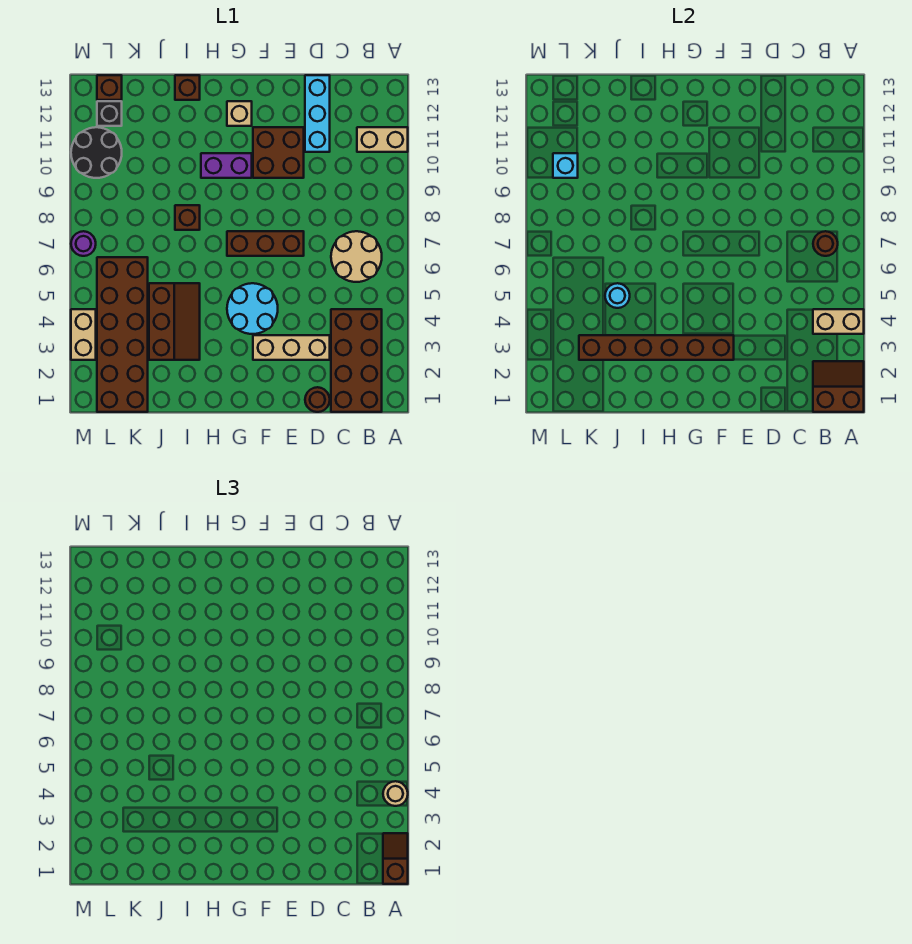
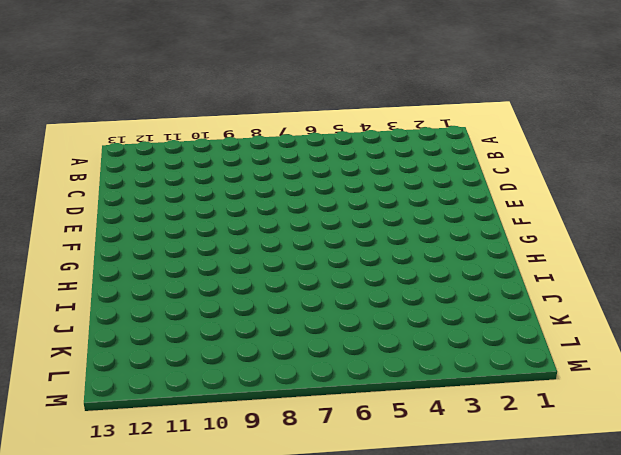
none -> tan brick A11:B11 level 1
none -> brown brick B1:C4 level 1
none -> tan round brick B6:C7 level 1

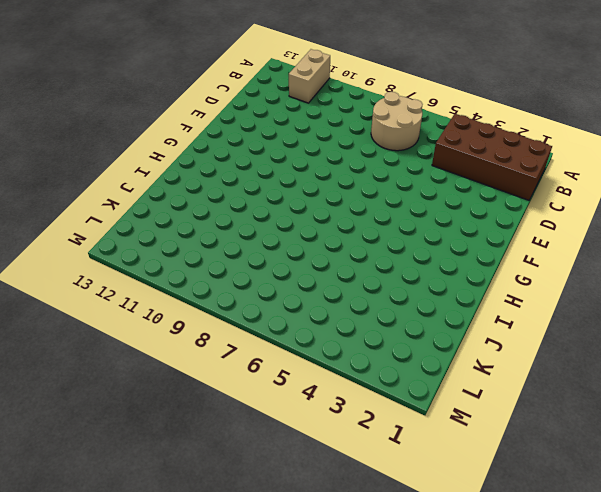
none -> brown round brick D1 level 1
none -> tan brick D3:F3 level 1
none -> cyan brick D11:D13 level 1

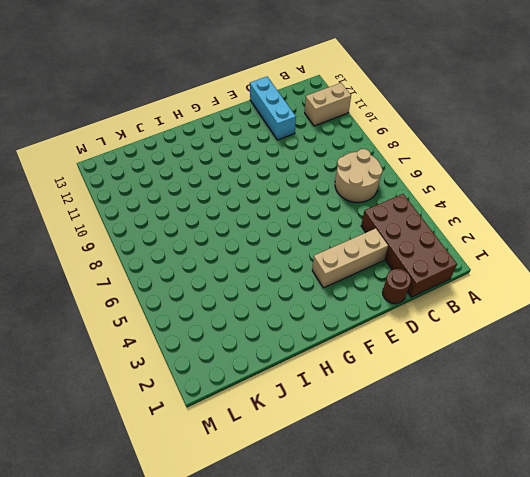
none -> brown brick E7:G7 level 1
none -> brown brick E10:F11 level 1
none -> cyan round brick F4:G5 level 1

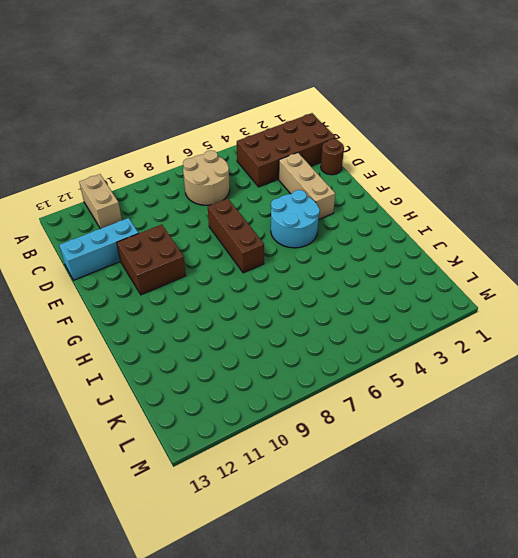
none -> purple brick G10:H10 level 1
none -> tan brick G12 level 1
none -> brown slope I3:J5 level 1 top J

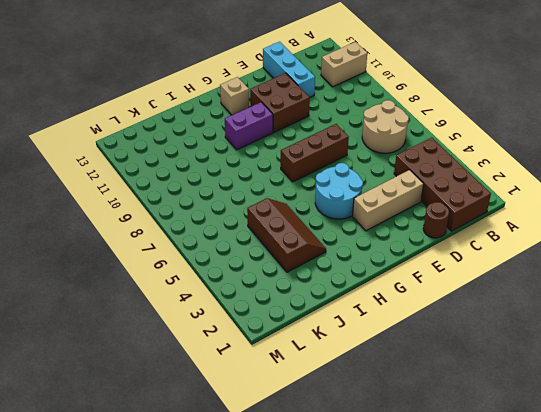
none -> brown brick I8 level 1
none -> brown brick I13 level 1
none -> brown brick K1:L6 level 1

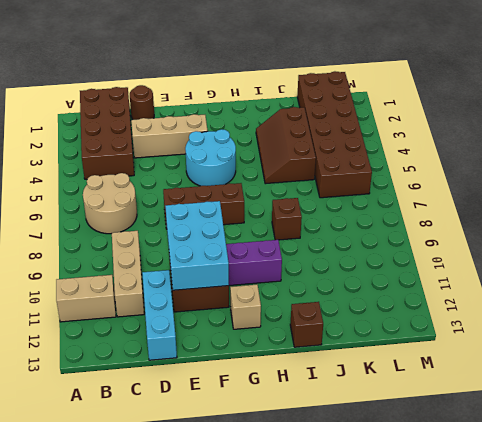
tan brick C9:C11 level 1 -> none
cyan brick E9:F11 level 2 -> none
none -> black round brick L10:M11 level 1
none -> black brick L12 level 1
none -> brown brick L13 level 1

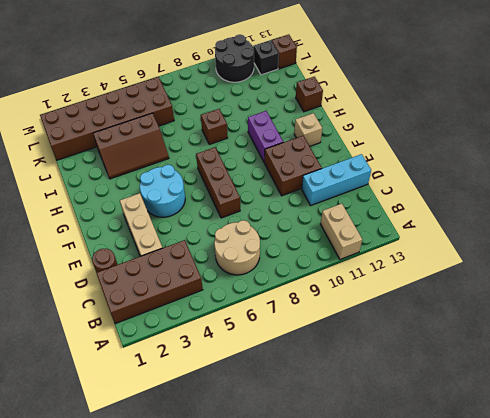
none -> tan brick M3:M4 level 1
none -> purple round brick M7 level 1
none -> brown slope A1:B2 level 2 top 1

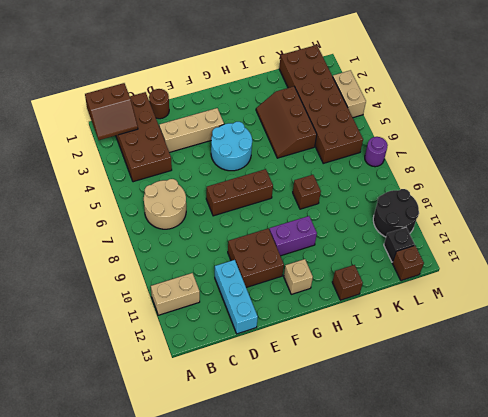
none -> tan brick A4:B4 level 2
none -> brown round brick B7 level 2
none -> brown brick F3:K3 level 2

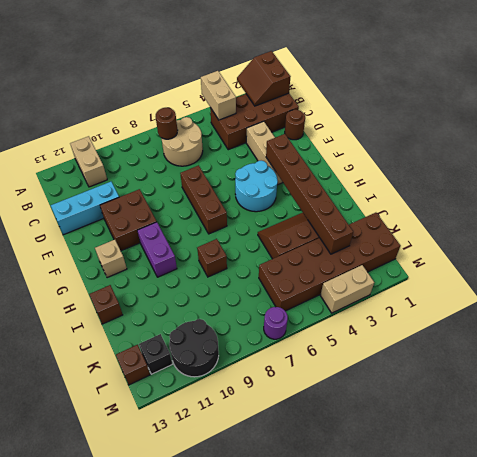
none -> cyan round brick J5 level 2
none -> cyan brick L10 level 2
none -> brown slope A1:A2 level 3 top 1

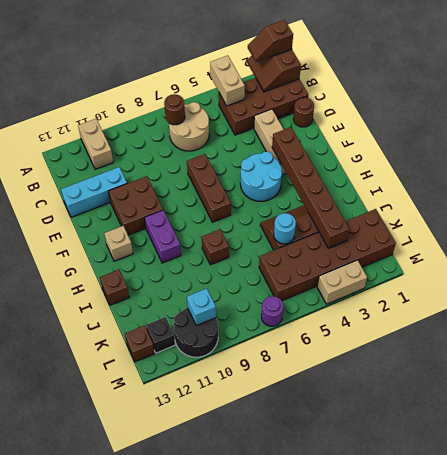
none -> tan round brick A4 level 3

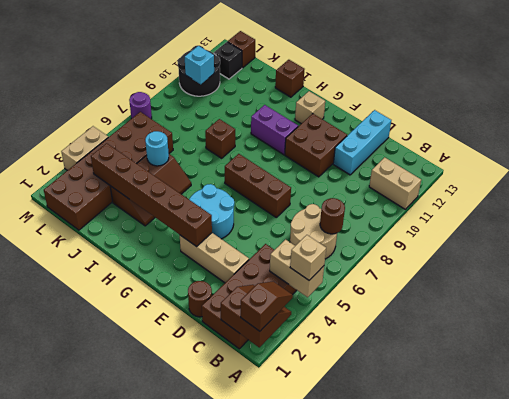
tan brick A4 level 3 -> tan round brick A4 level 3

